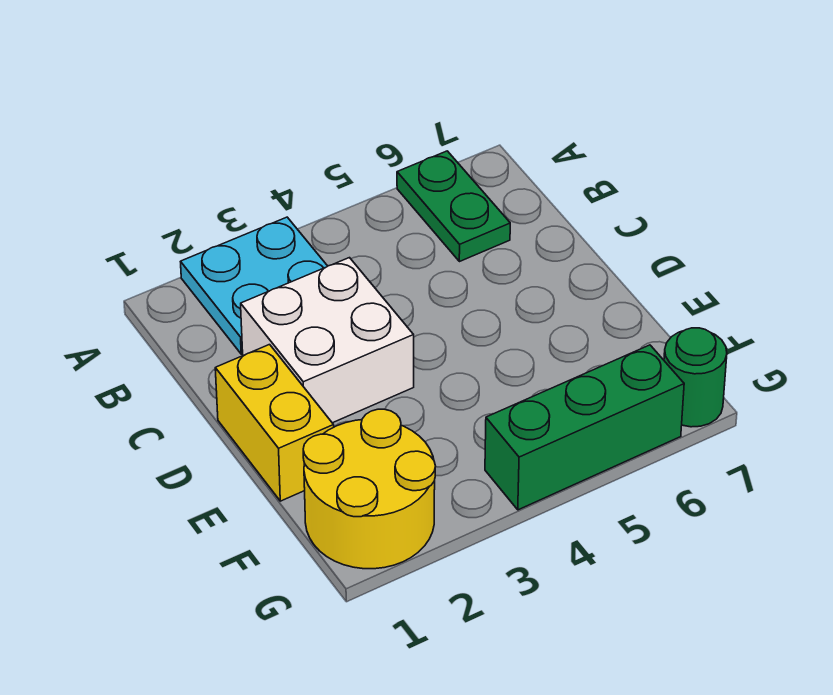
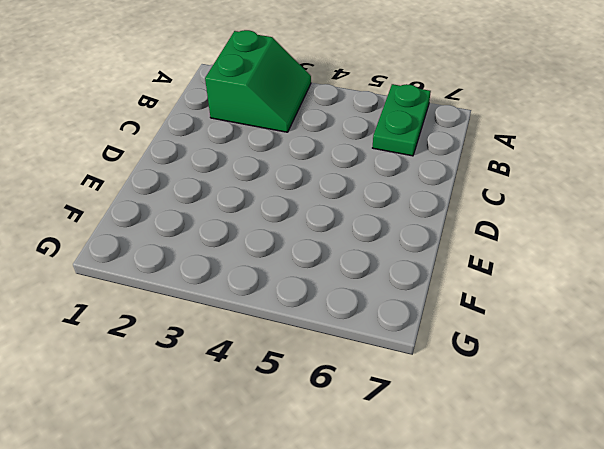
green slope A2:B3 level 1 top 2 -> cyan plate A2:B3 level 1
none -> white brick C2:D3 level 1
none -> yellow brick D1:E1 level 1

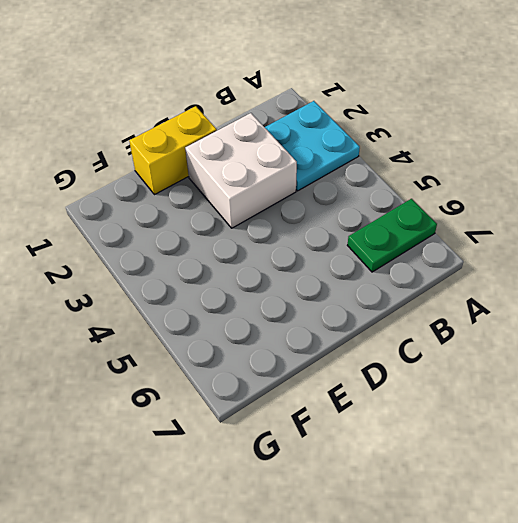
none -> yellow round brick F1:G2 level 1
none -> green brick G4:G6 level 1

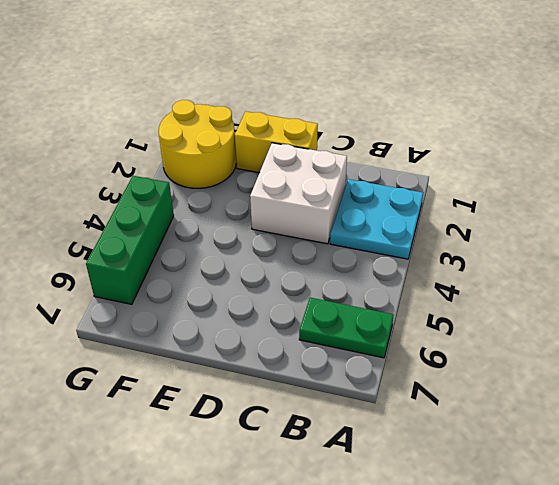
none -> green round brick G7 level 1

